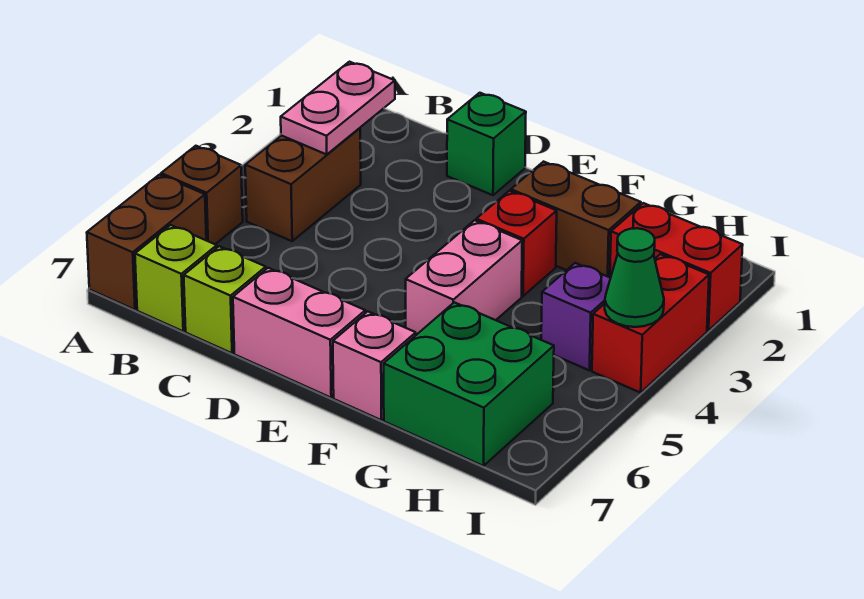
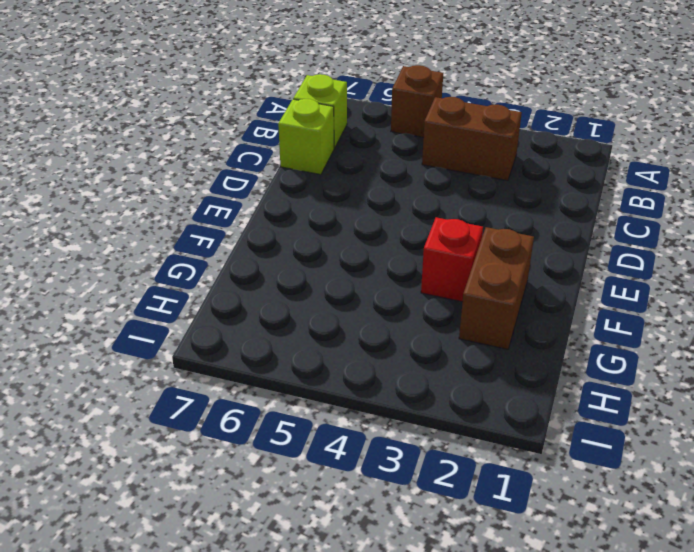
none -> brown brick A6:A7 level 1
none -> green brick D1 level 1
none -> pink brick D7:E7 level 1

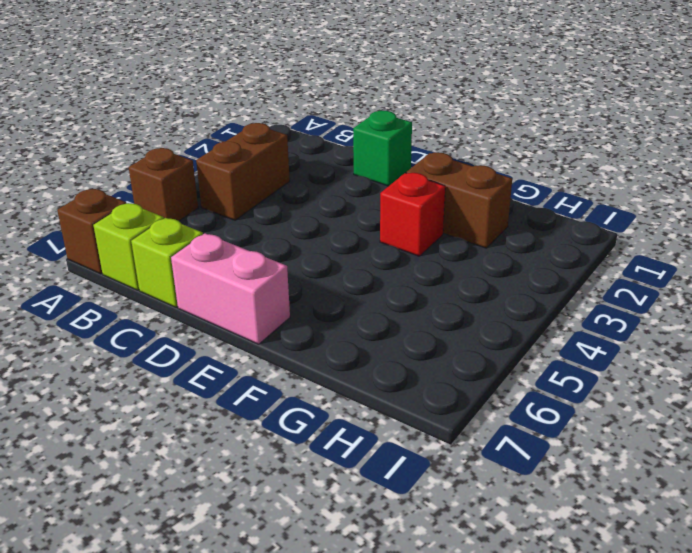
brown brick A7 level 1 -> brown brick A6:A7 level 1
none -> pink brick F4:F5 level 1
none -> pink brick F7 level 1
none -> green brick G6:H7 level 1

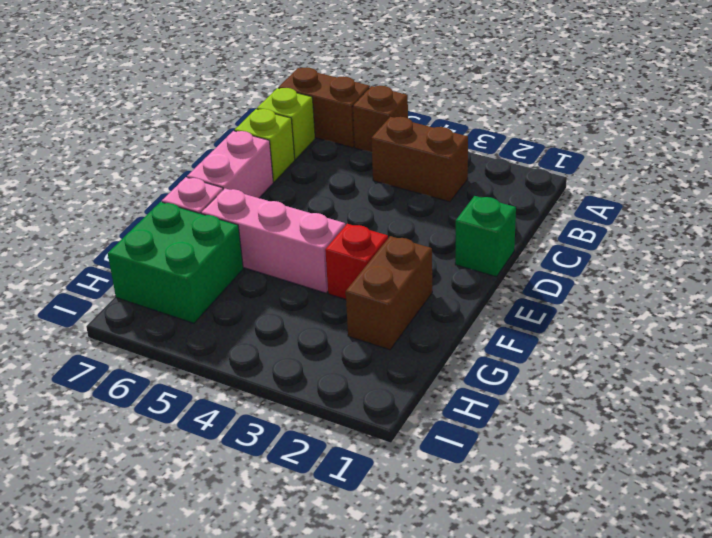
pink brick F4:F6 level 1 -> pink brick F4:F5 level 1
none -> red brick H2:I2 level 1
none -> purple brick H4 level 1
none -> red brick I3:I4 level 1

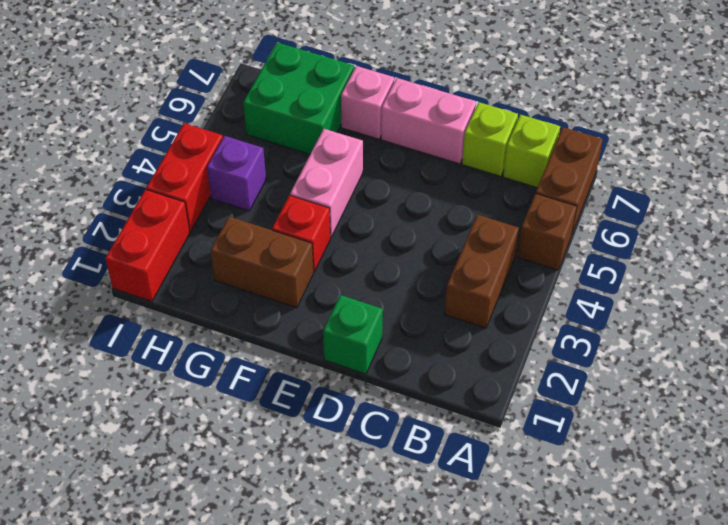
red brick I1:I2 level 1 -> red brick H2:I2 level 1
none -> pink plate B2:B3 level 2
none -> green cone I4 level 2

